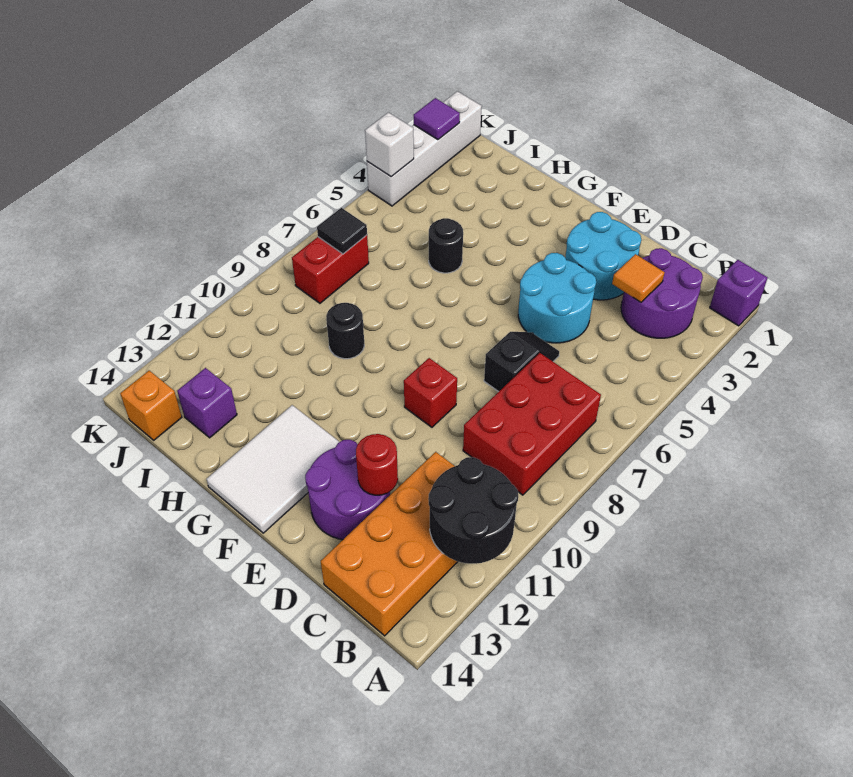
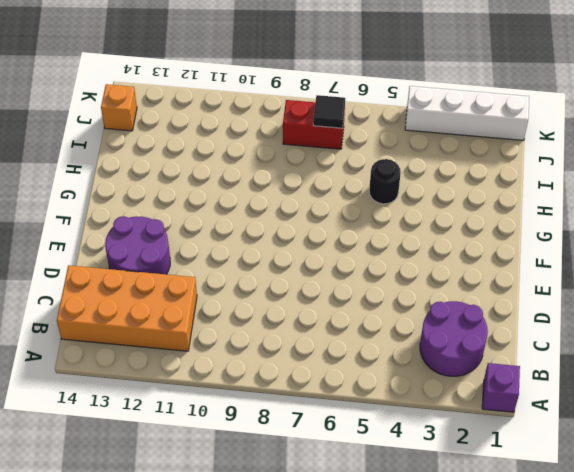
none -> red brick B7:C9 level 1
none -> cyan round brick D2:E3 level 1
none -> cyan round brick D4:E5 level 1

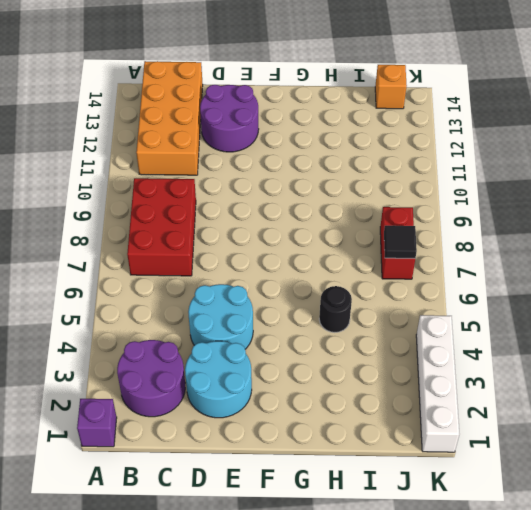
none -> black slope D6:D7 level 1 top 7
none -> red brick E9 level 1
none -> white tile F12:G14 level 1

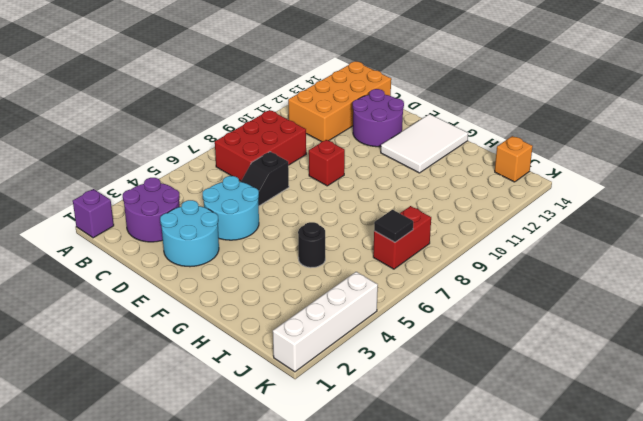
none -> black round brick H9 level 1
none -> purple brick I13 level 1
none -> black round brick A11:B12 level 2

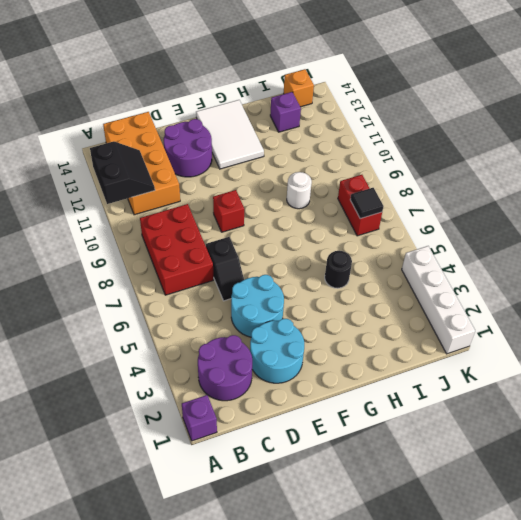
black slope A11:B12 level 2 top A -> black round brick A11:B12 level 2
white round brick H9 level 1 -> black round brick H9 level 1
none -> orange tile C3 level 2
none -> red round brick D12 level 2
none -> purple tile K2 level 2

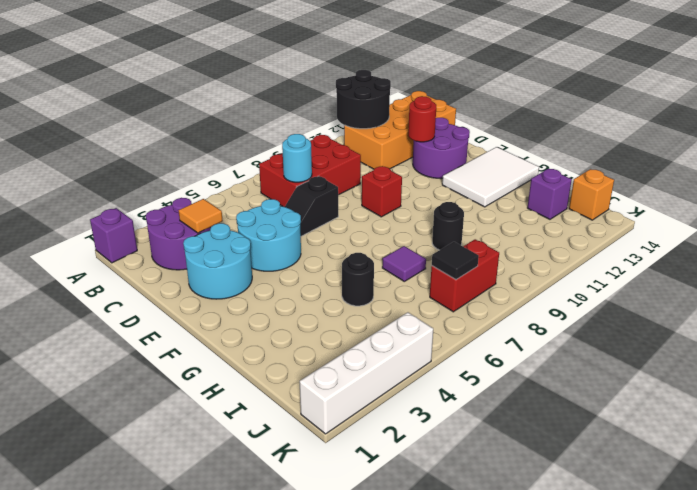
cyan round brick C7 level 2 -> none
purple tile H7 level 1 -> purple tile K2 level 2
none -> white brick K4 level 2

